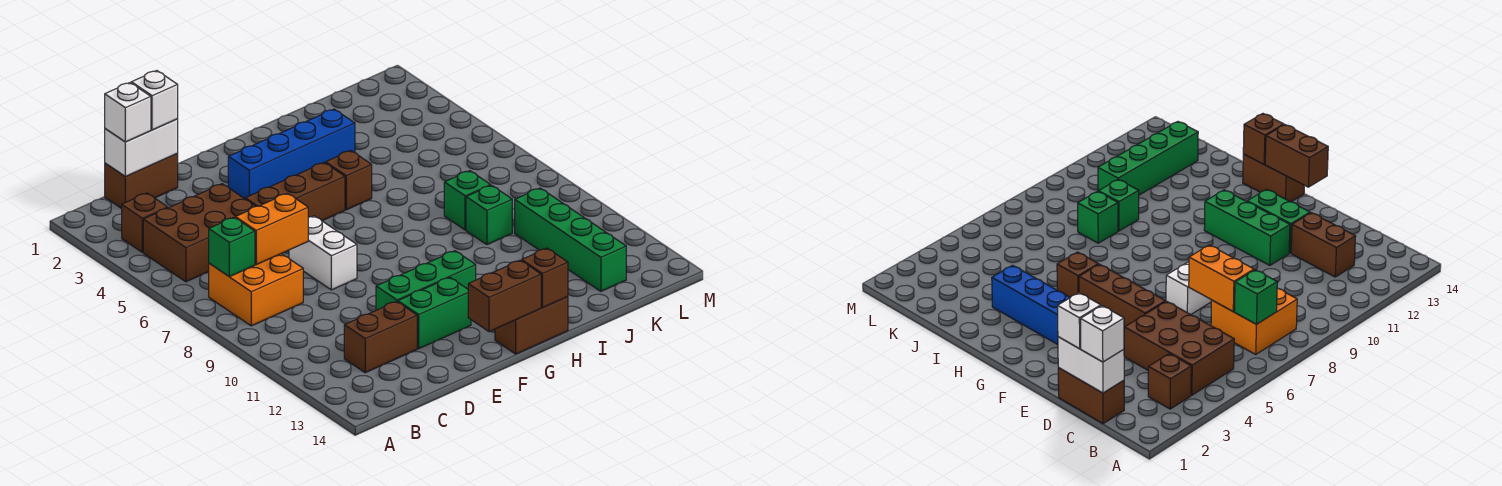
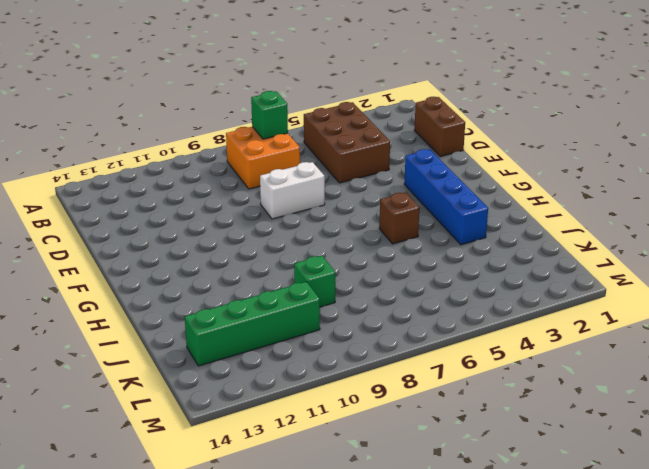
none -> brown brick B3 level 1
none -> brown brick C12:D12 level 1
none -> brown brick E5:G5 level 1

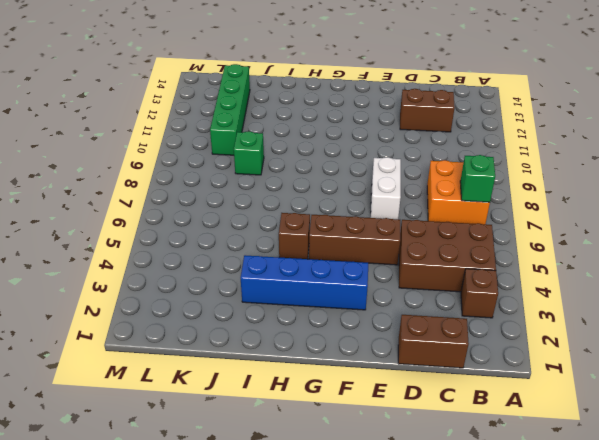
none -> green brick E11:G11 level 1
none -> green brick E12:F12 level 1
none -> brown brick G14:H14 level 1

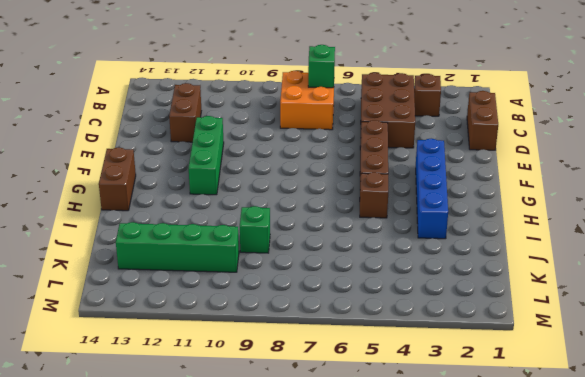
none -> white brick E7:E8 level 1
none -> green brick E12:F12 level 1
none -> green brick J8 level 1

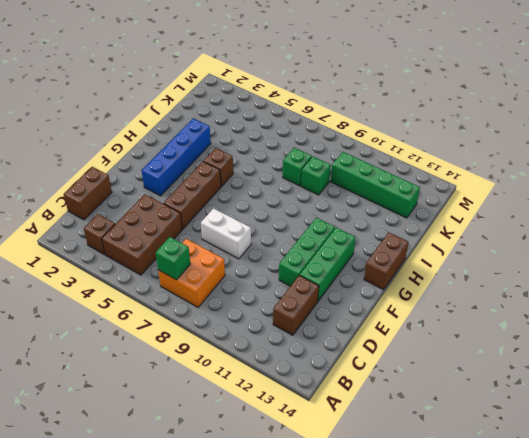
green brick E12:G12 level 1 -> green brick E12:F12 level 1
none -> white brick C1:D1 level 2
none -> orange brick C7:D7 level 2
none -> brown brick F14:G14 level 2

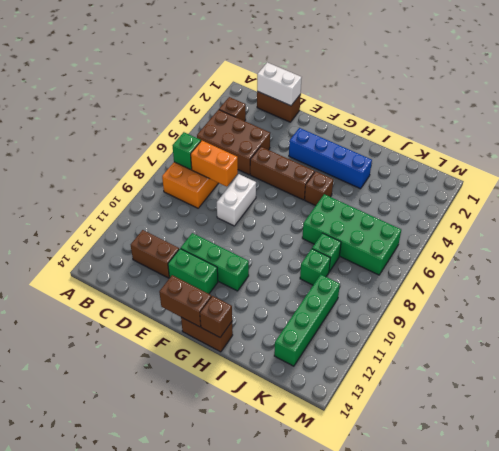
green brick I6:L7 level 1 -> none
none -> white brick C1 level 3
none -> white brick D1 level 3

